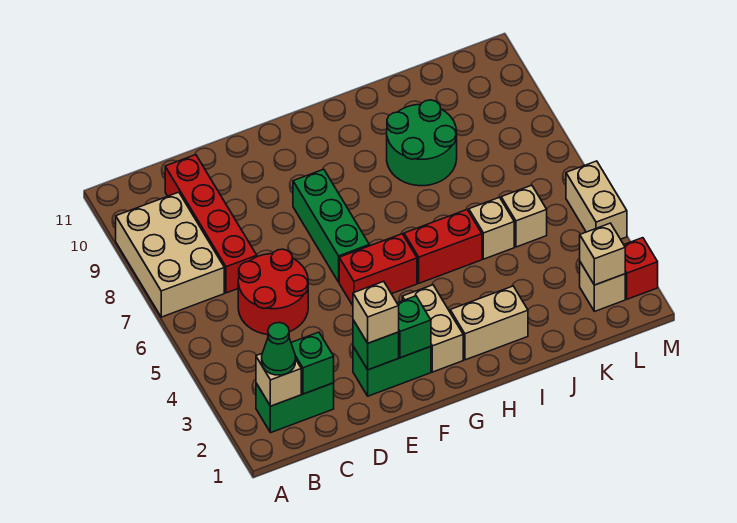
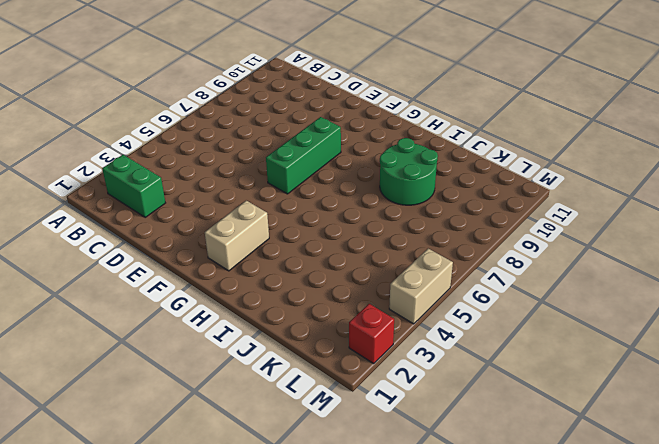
none -> tan brick A7:B9 level 1
none -> red round brick C5:D6 level 1
none -> red brick C7:C10 level 1

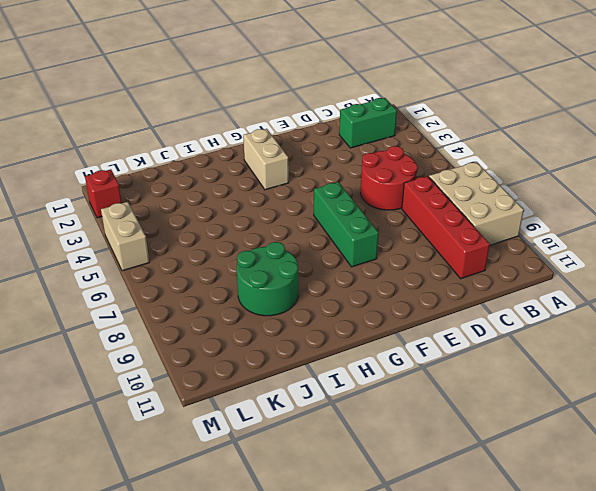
none -> green brick E2:F2 level 1
none -> red brick F5:G5 level 1
none -> tan brick H2:I2 level 1

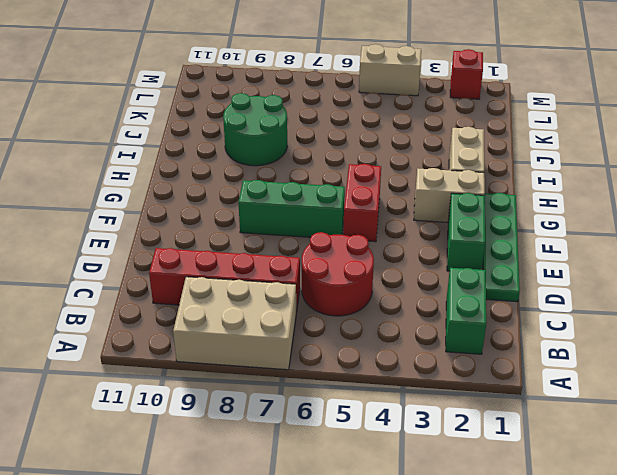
green plate D1:G1 level 1 -> none
none -> red brick H5:I5 level 1
none -> tan brick J5 level 1
none -> tan brick K5 level 1

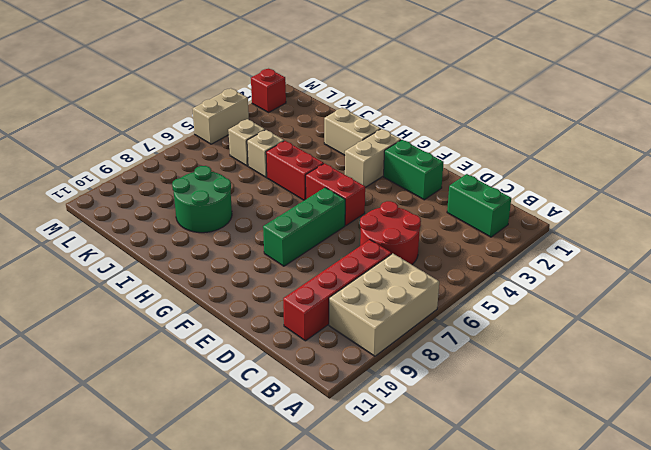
none -> tan brick L2 level 1
none -> tan brick B2 level 2
none -> green brick C2 level 2

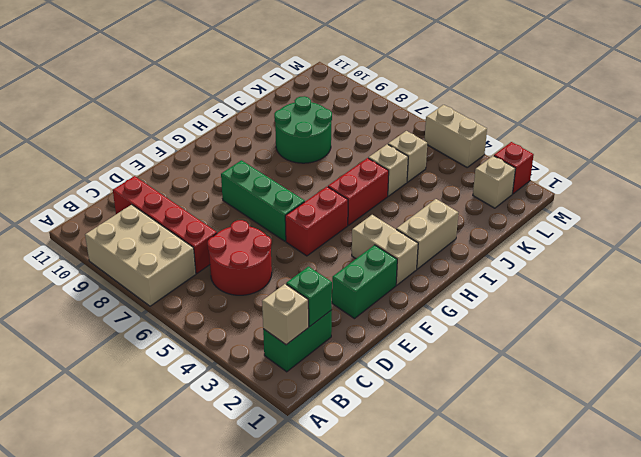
none -> green brick E2 level 2
none -> green brick F2 level 2
none -> tan brick L2 level 2

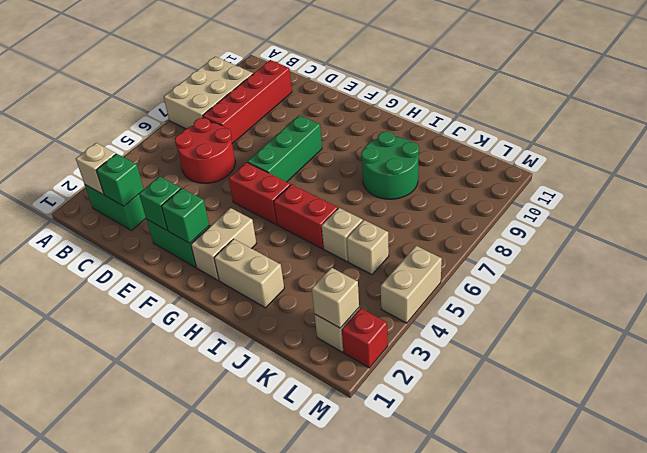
none -> green cone B2 level 3
none -> tan brick E2 level 3

